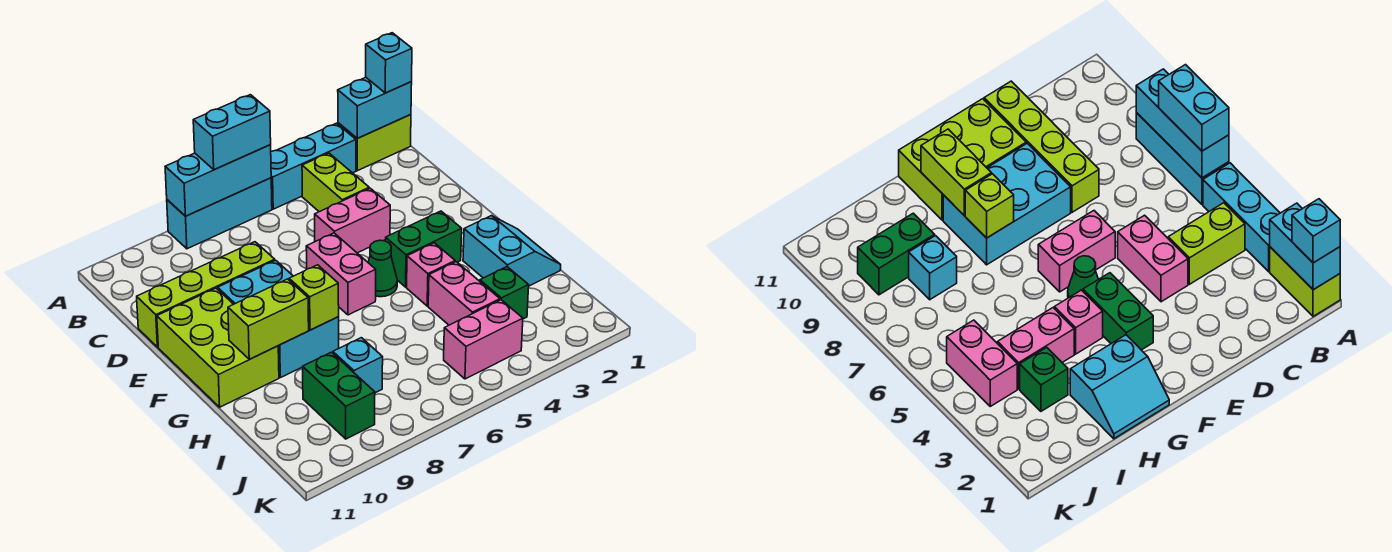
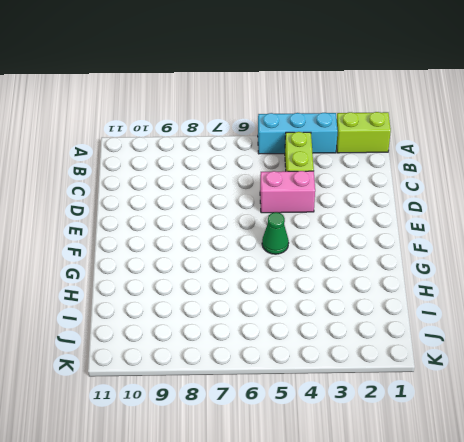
none -> cyan brick A6:A8 level 1
none -> lime brick D8:D11 level 1
none -> pink brick E6:F6 level 1

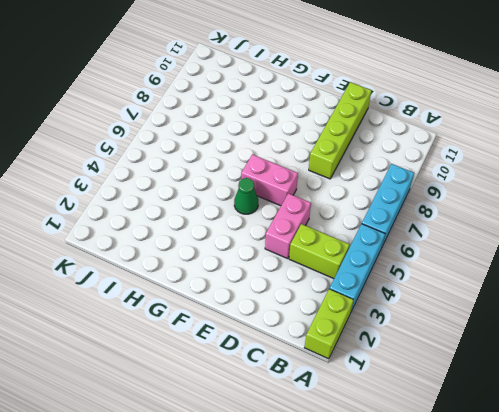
none -> cyan brick E8:G9 level 1
none -> lime brick E10:G11 level 1
none -> green brick F3:F4 level 1

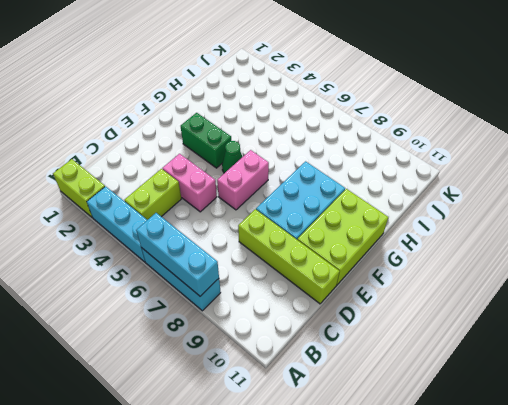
none -> cyan slope G1:H2 level 1 top 2
none -> pink brick G4 level 1
none -> pink brick H4:I4 level 1

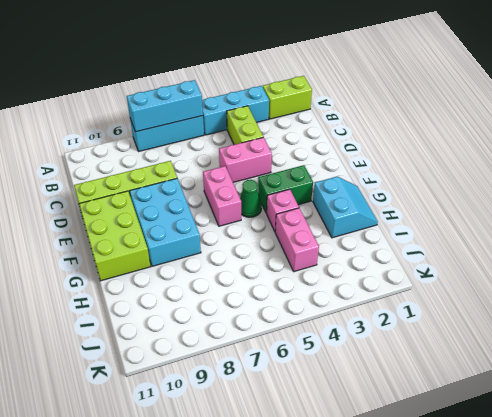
none -> green brick I3 level 1
none -> cyan brick I8 level 1
none -> green brick I9:J9 level 1

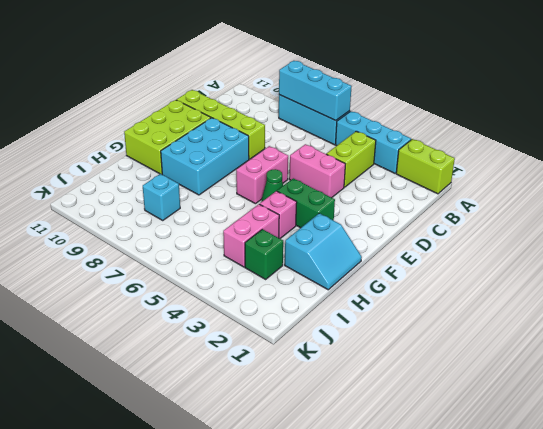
none -> green brick I9:J9 level 1
none -> pink brick J4:J5 level 1
none -> cyan brick A1:A2 level 2

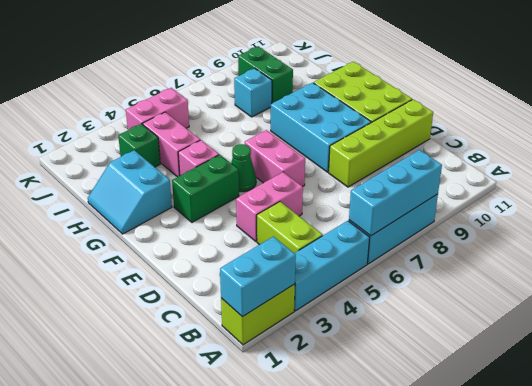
none -> lime brick G8 level 2
none -> lime brick G9:G10 level 2
none -> cyan brick A1 level 3

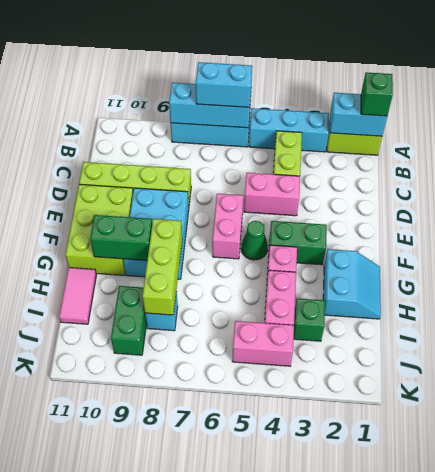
green brick A1 level 3 -> cyan brick A1 level 3
lime brick G8:I8 level 2 -> lime brick G8 level 2
green brick G9:G10 level 2 -> lime brick G9:G10 level 2
pink tile H11:I11 level 1 -> none

